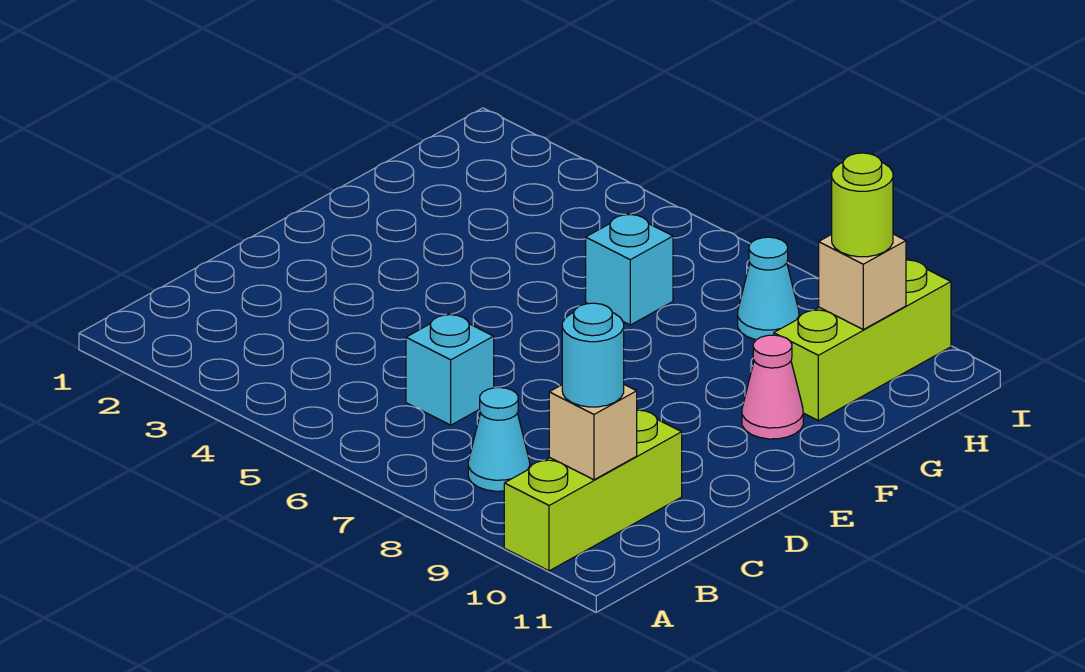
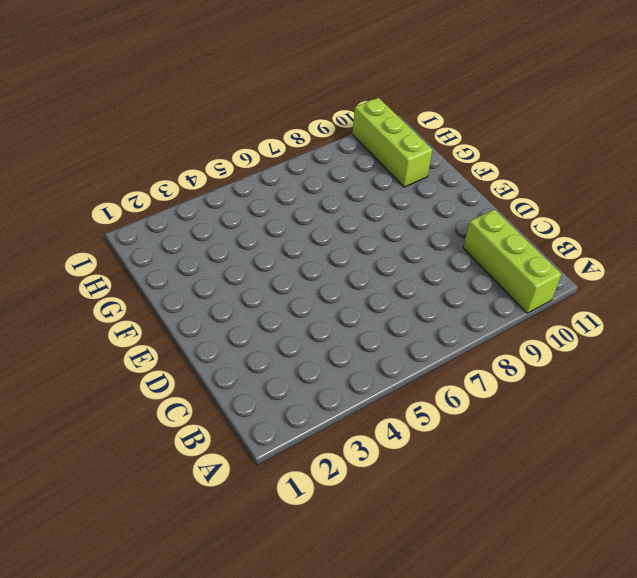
none -> cyan cone B8 level 1
none -> cyan brick C6 level 1

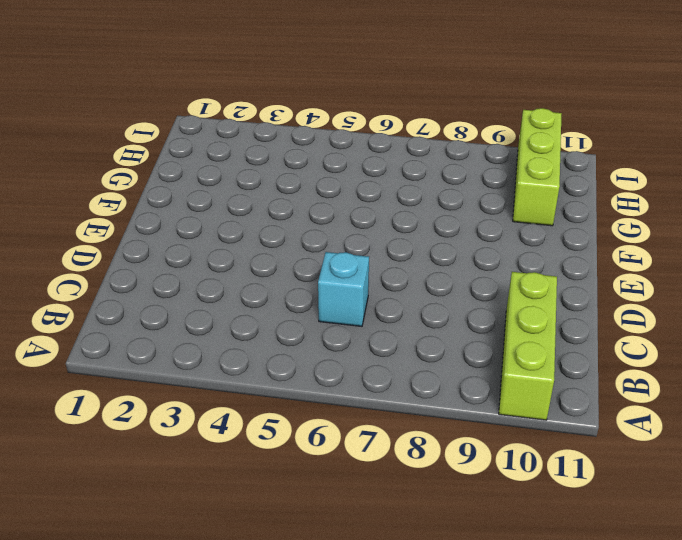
none -> cyan cone B8 level 1
none -> pink cone F10 level 1

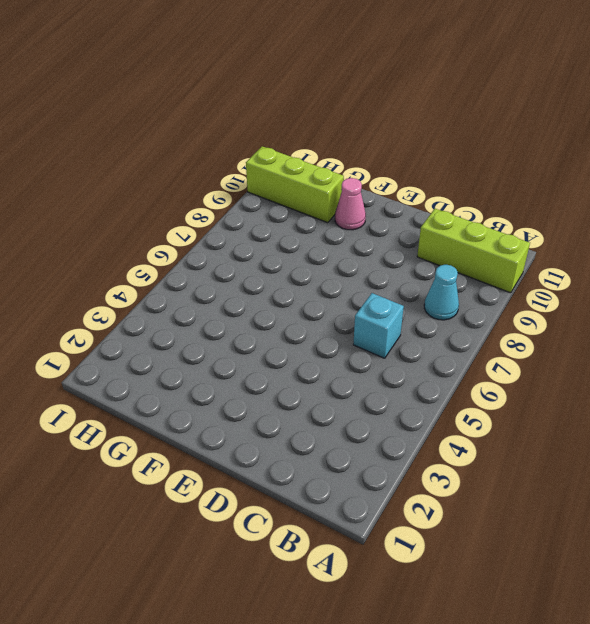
none -> cyan brick G6 level 1
none -> cyan cone H8 level 1

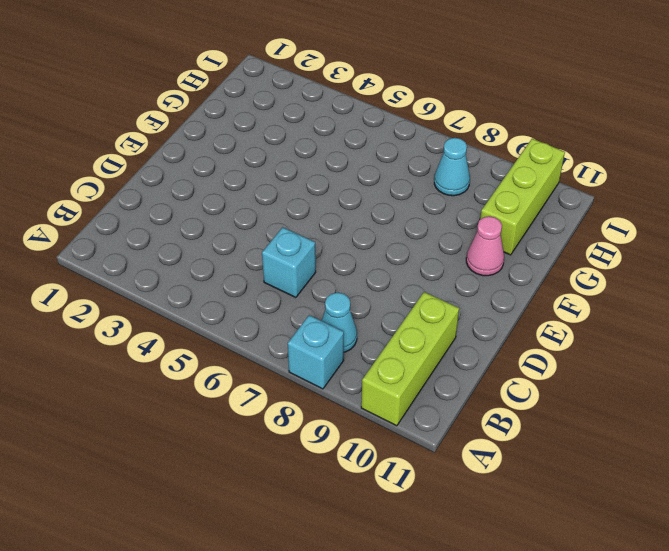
cyan brick A8 level 1 -> cyan brick G6 level 1
none -> tan brick B10 level 2
none -> tan brick H10 level 2

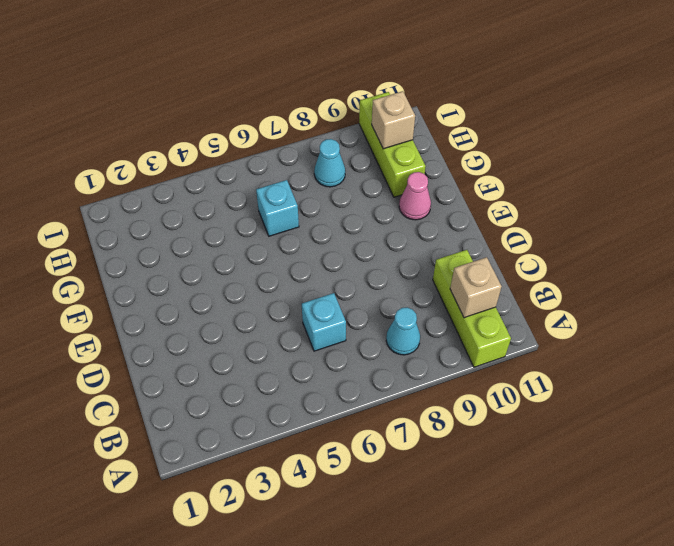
none -> cyan round brick B10 level 3
none -> lime round brick H10 level 3

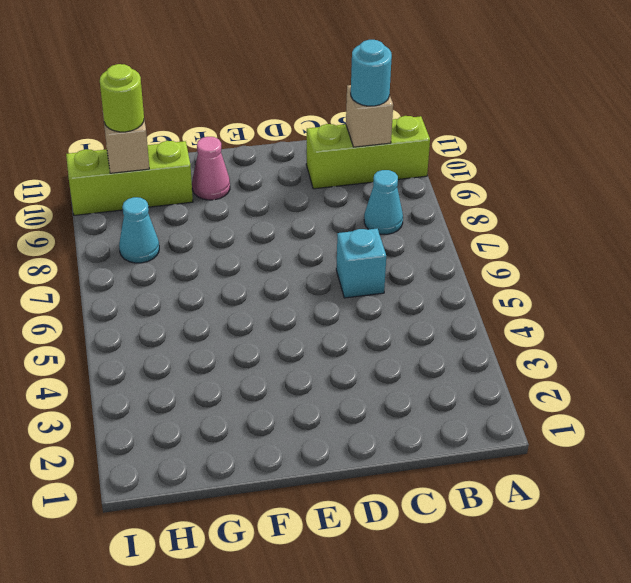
none -> cyan brick G6 level 1

